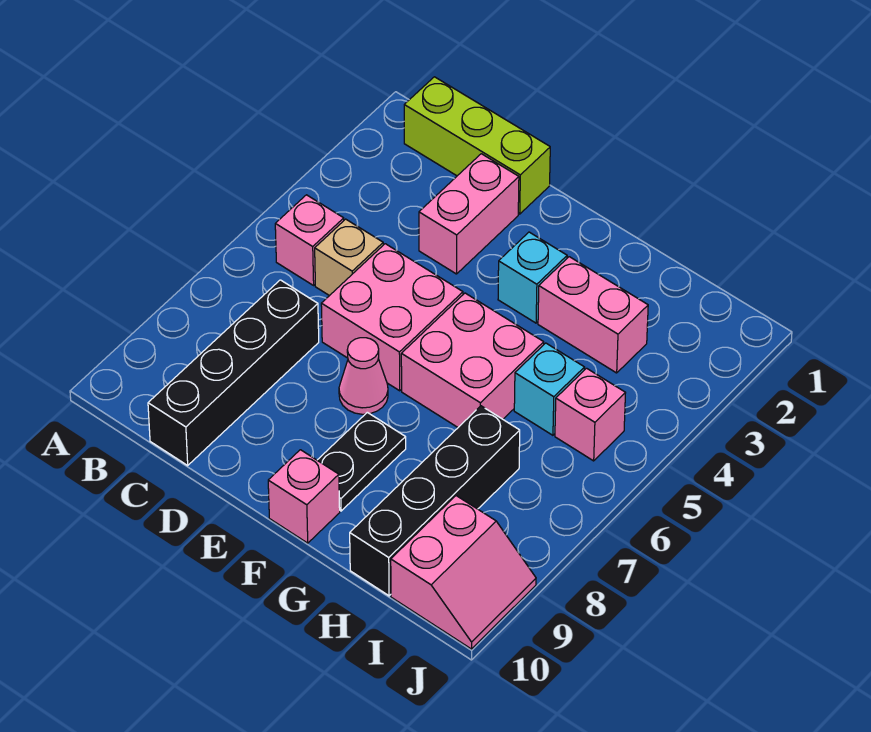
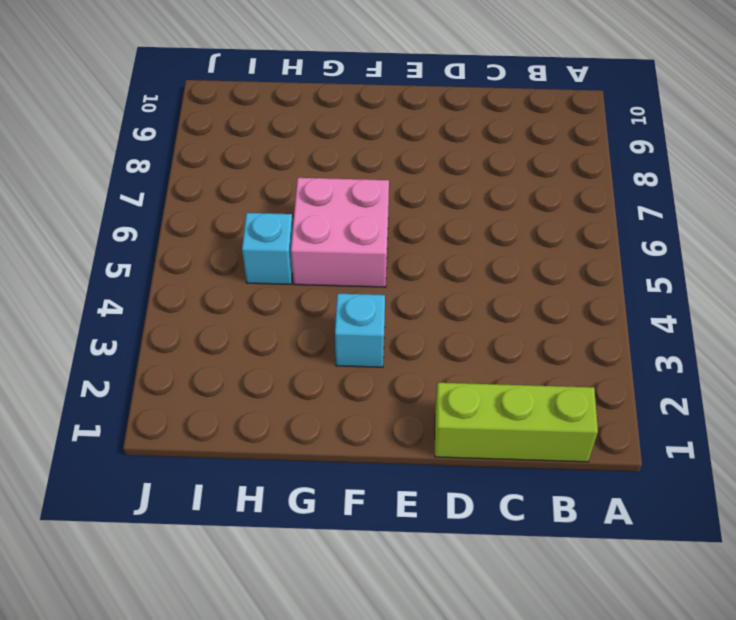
none -> pink brick B5 level 1
none -> tan brick C5 level 1
none -> black brick C7:C10 level 1

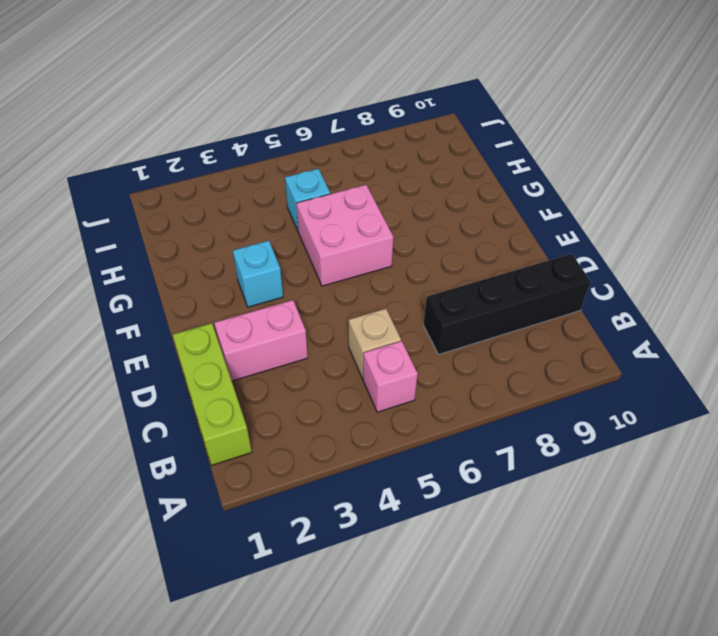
none -> pink brick D5:E6 level 1
none -> pink cone E7 level 1
none -> black plate F8:F9 level 1

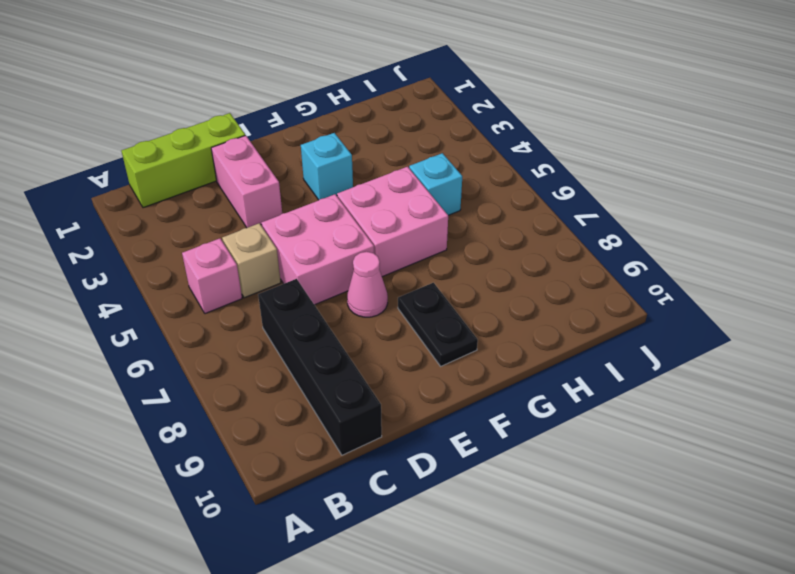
none -> pink brick F10 level 1
none -> pink brick G3:H3 level 1
none -> black brick H7:H10 level 1

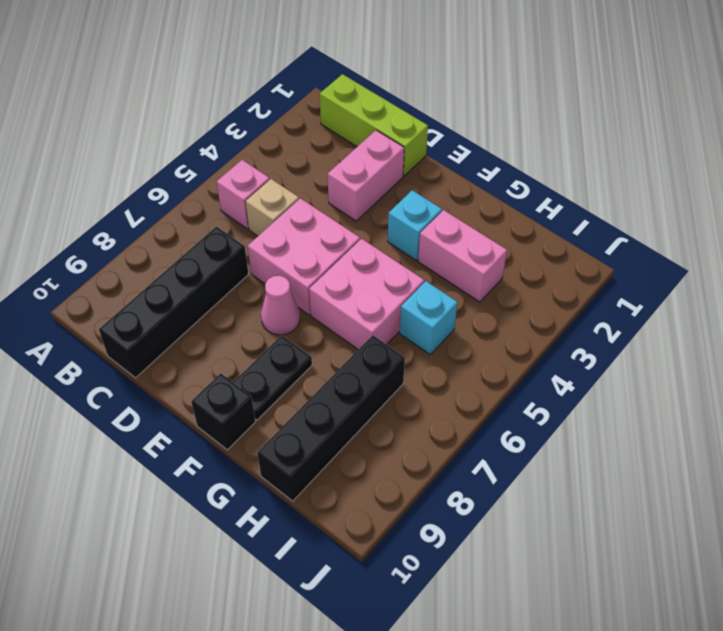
black brick F10 level 1 -> pink brick F10 level 1
none -> pink brick I5 level 1
none -> pink slope I9:J10 level 1 top I

